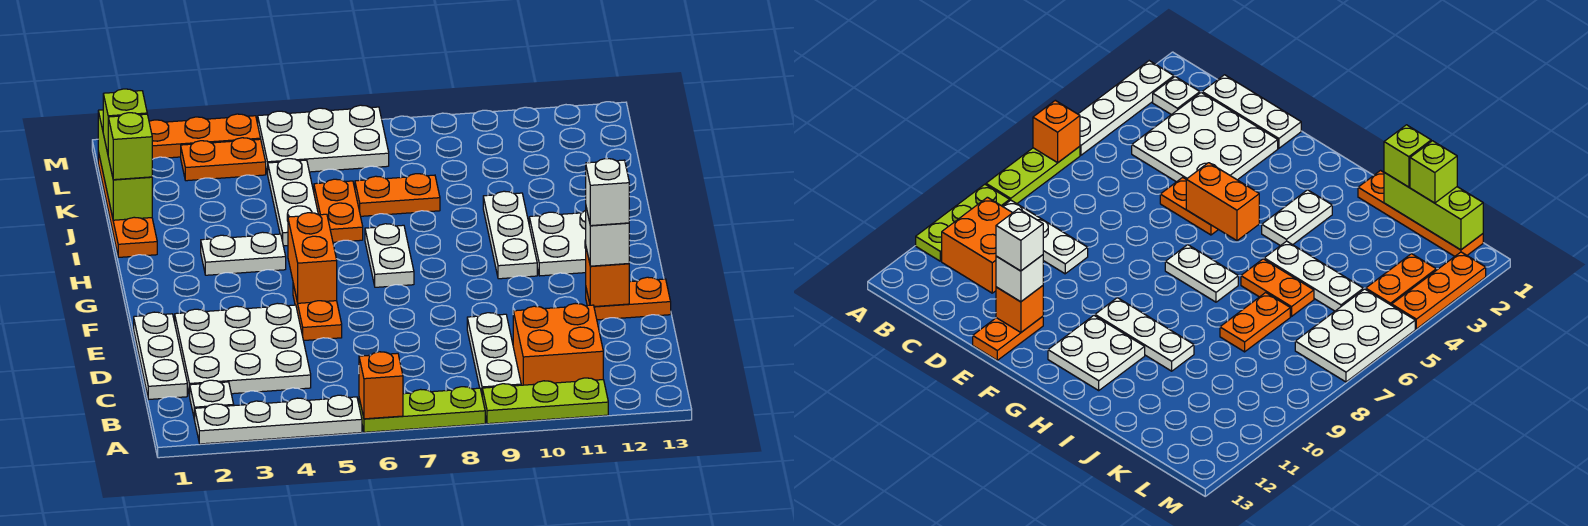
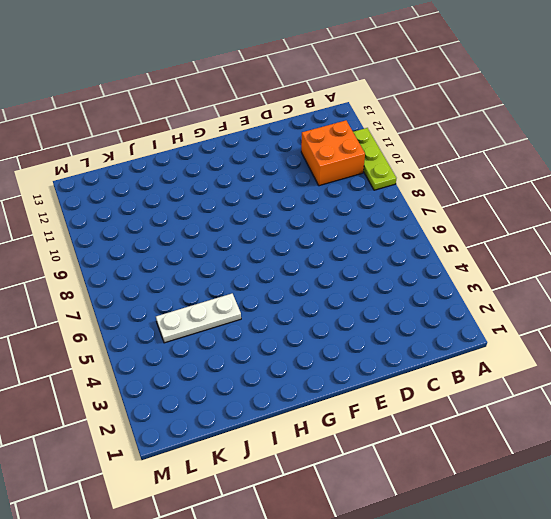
none -> white plate A2:A5 level 1
none -> lime plate A6:A8 level 1
none -> white plate B2 level 1

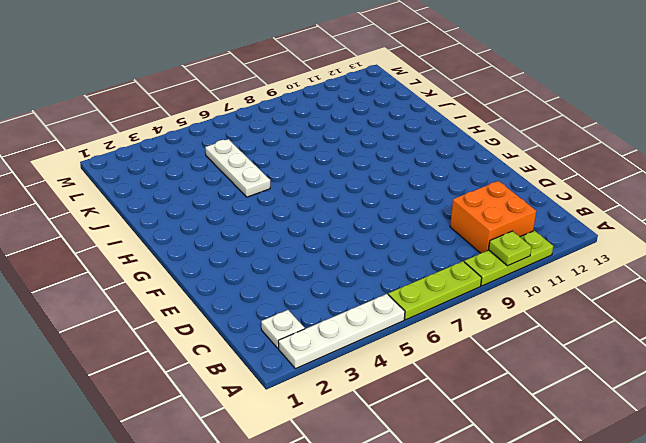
lime plate A10 level 2 -> none
none -> white plate B9:D9 level 1
none -> white plate C1:E1 level 1
none -> white plate C2:E4 level 1

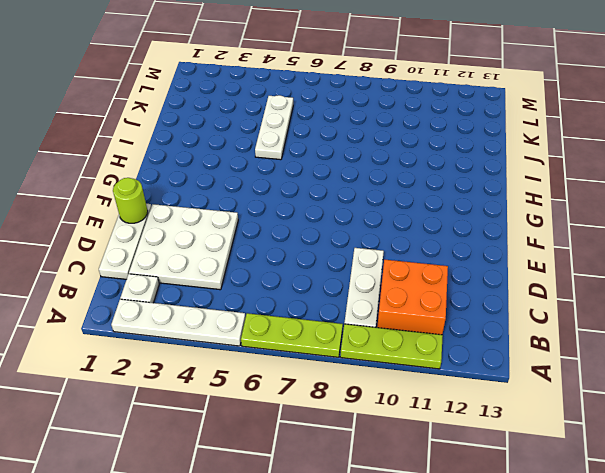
lime round brick E1 level 2 -> none
none -> orange plate E5:F5 level 1
none -> orange plate E12:E13 level 1
none -> white plate G7:H7 level 1

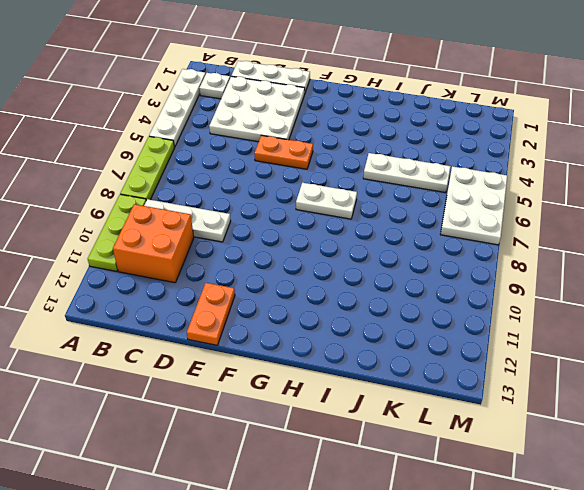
none -> white plate G10:I10 level 1
none -> white plate G11:H12 level 1
none -> white plate H3:H4 level 1

